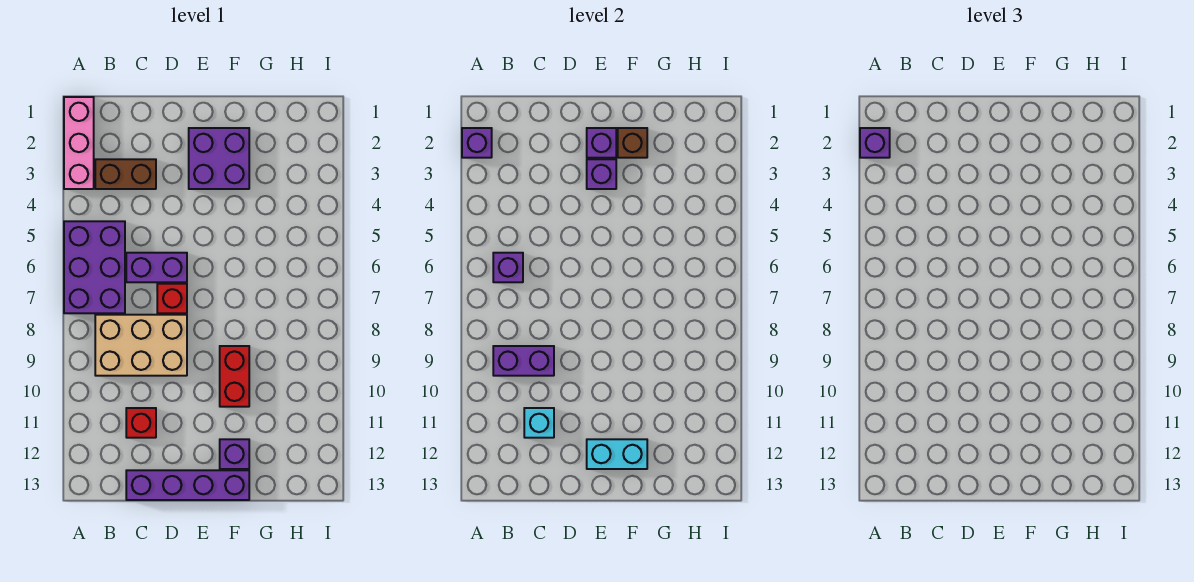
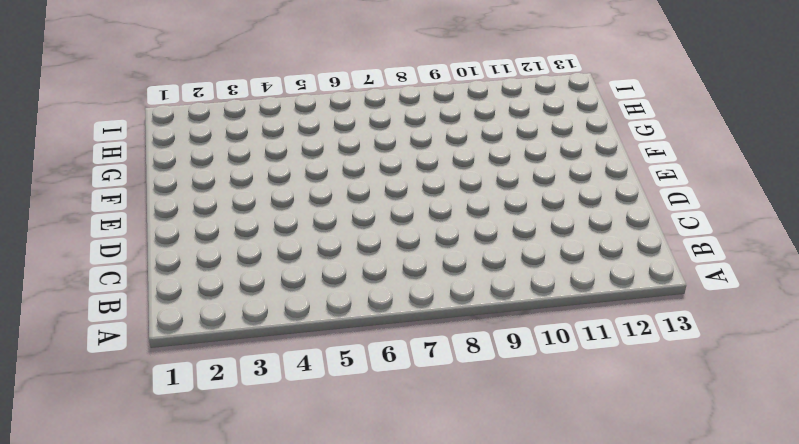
none -> pink brick A1:A3 level 1
none -> purple brick A5:B7 level 1
none -> brown brick B3:C3 level 1

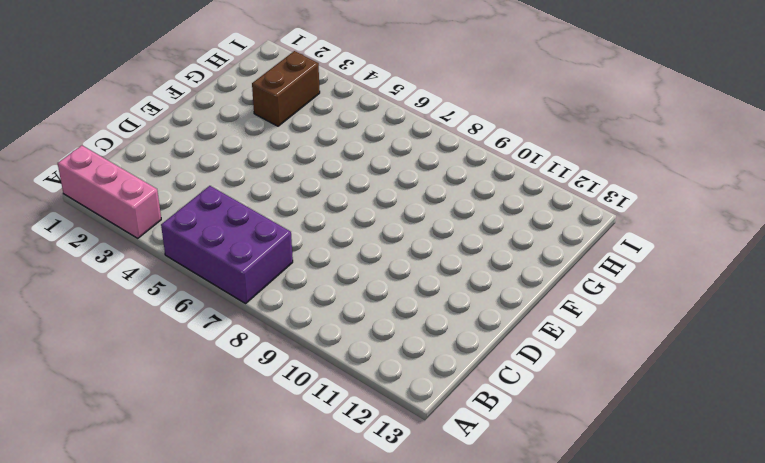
brown brick G3:H3 level 1 -> brown brick B3:C3 level 1
none -> tan brick B8:D9 level 1
none -> purple brick C6:D6 level 1
none -> red brick C11 level 1

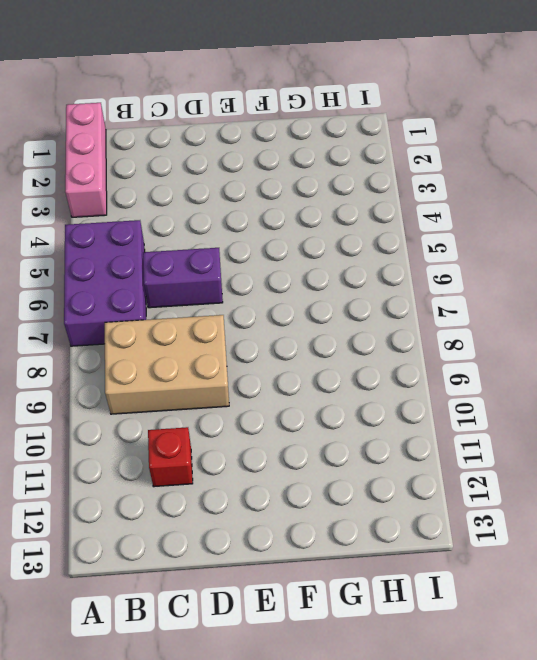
none -> brown brick B3:C3 level 1
none -> purple brick C13:F13 level 1
none -> red brick D7 level 1

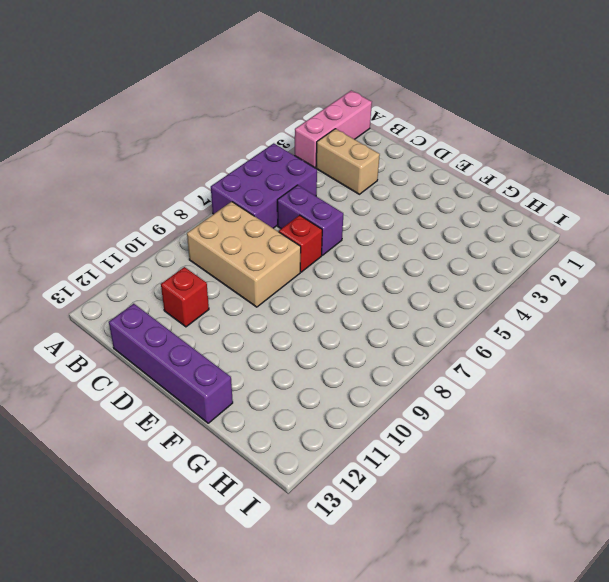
tan brick B3:C3 level 1 -> brown brick B3:C3 level 1
none -> purple brick E2:F3 level 1
none -> red brick F9:F10 level 1
none -> purple brick F12 level 1

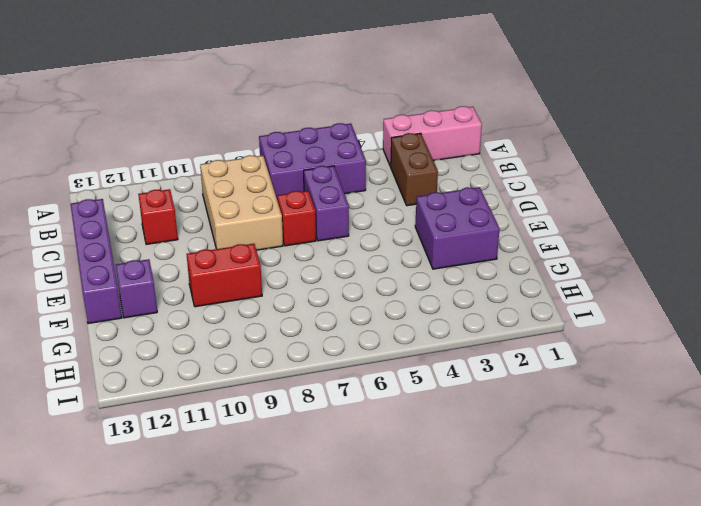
none -> purple brick A2 level 2
none -> purple brick B6 level 2
none -> purple brick B9:C9 level 2

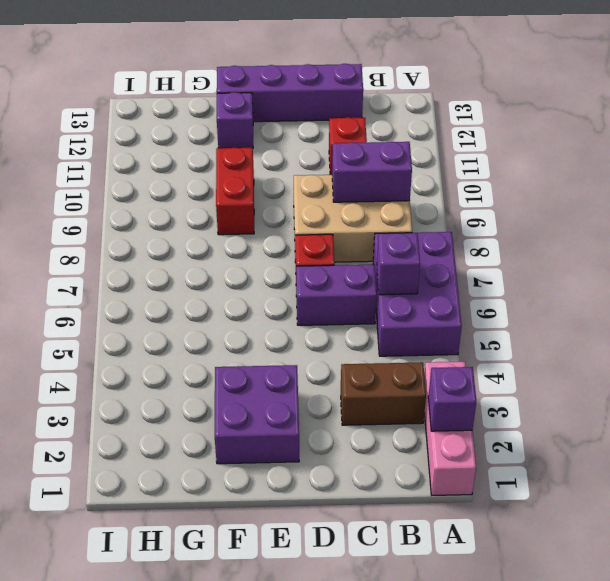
none -> cyan brick C11 level 2
none -> purple brick E2 level 2
none -> purple brick E3 level 2

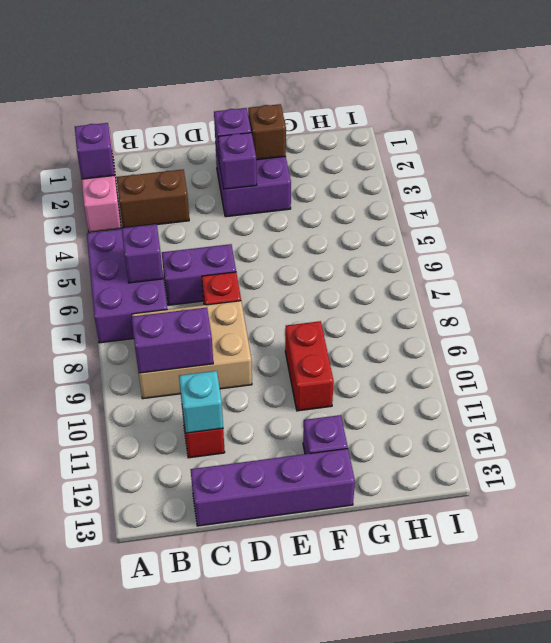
none -> cyan brick E12:F12 level 2
none -> purple brick A2 level 3

